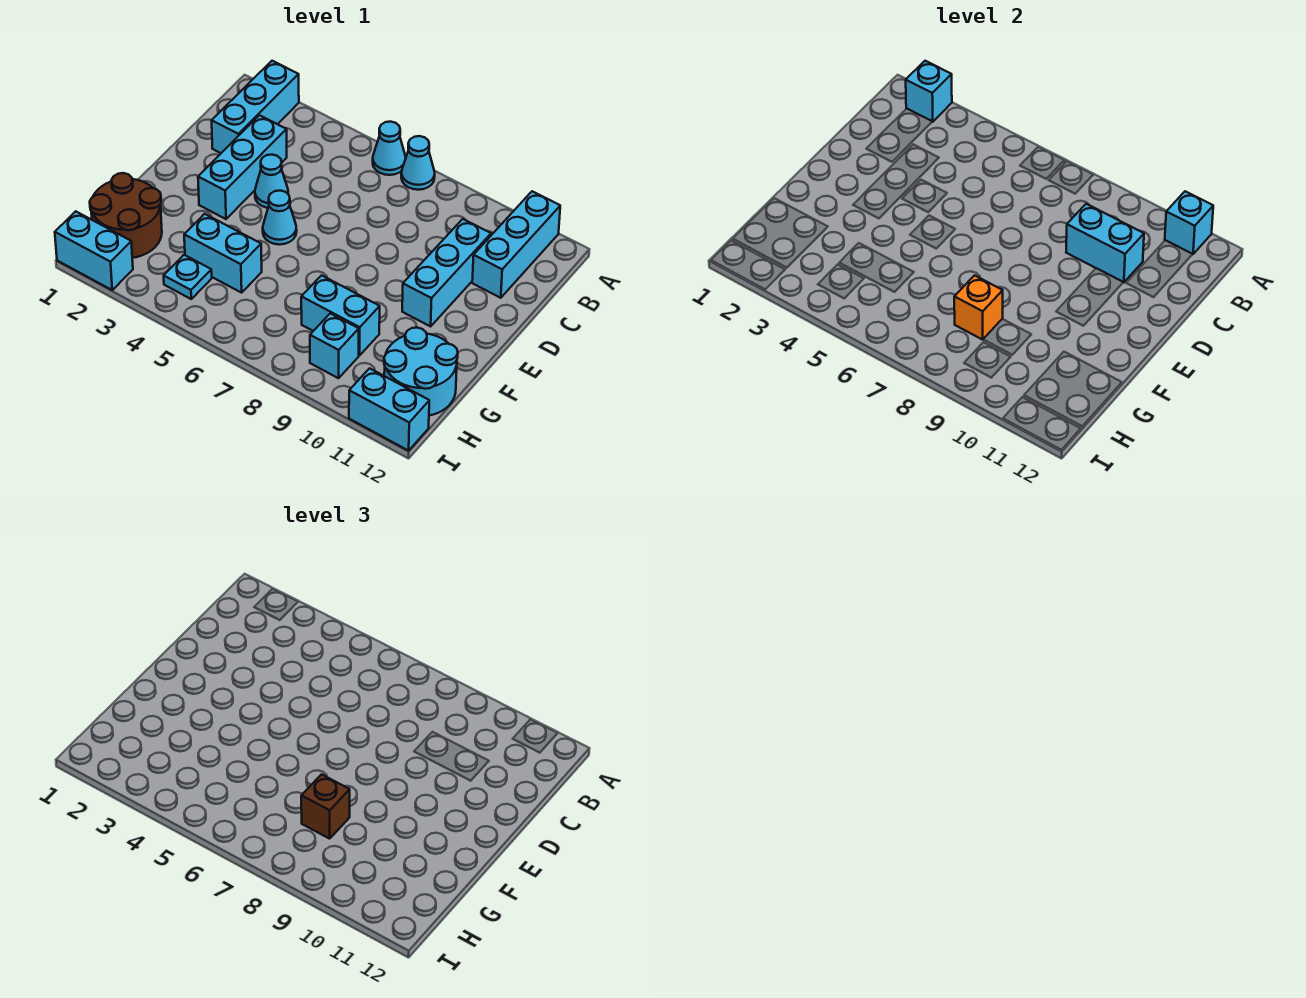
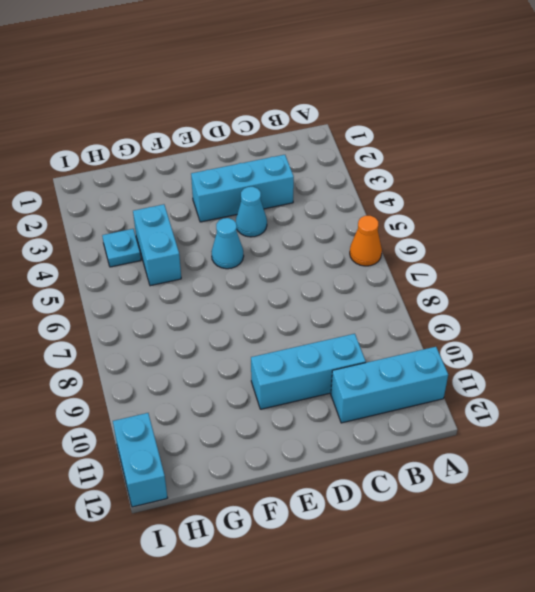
orange cone A6 level 1 -> cyan cone A6 level 1
none -> cyan brick A2:C2 level 1
none -> cyan cone A7 level 1
none -> brown round brick G1:H2 level 1

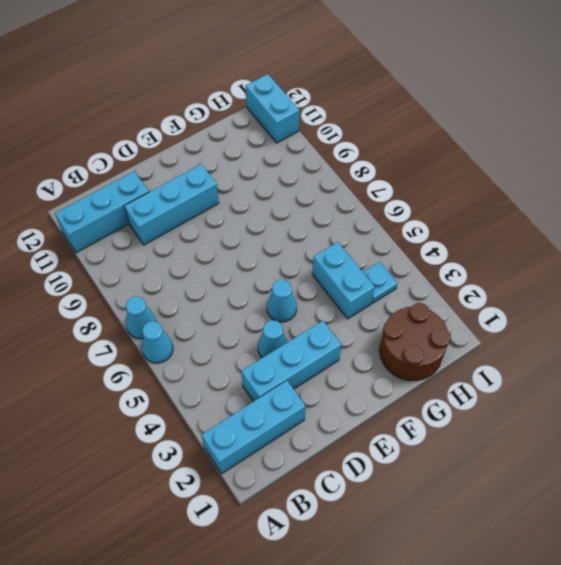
none -> cyan brick G8:G9 level 1
none -> cyan round brick G11:H12 level 1
none -> cyan brick H9 level 1

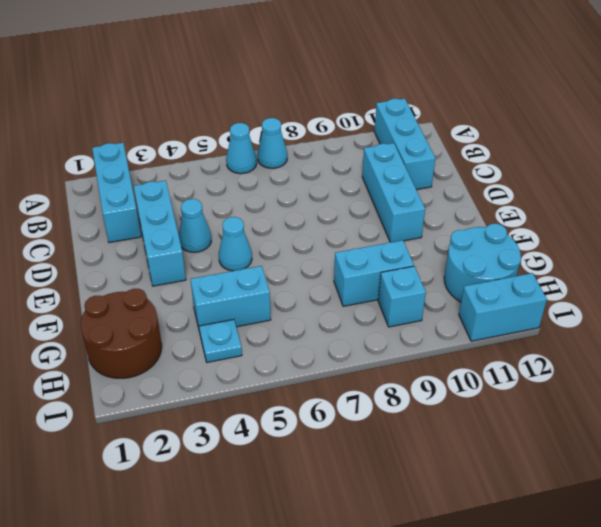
none -> cyan brick I1:I2 level 1
none -> cyan brick A2 level 2
none -> cyan brick A11 level 2

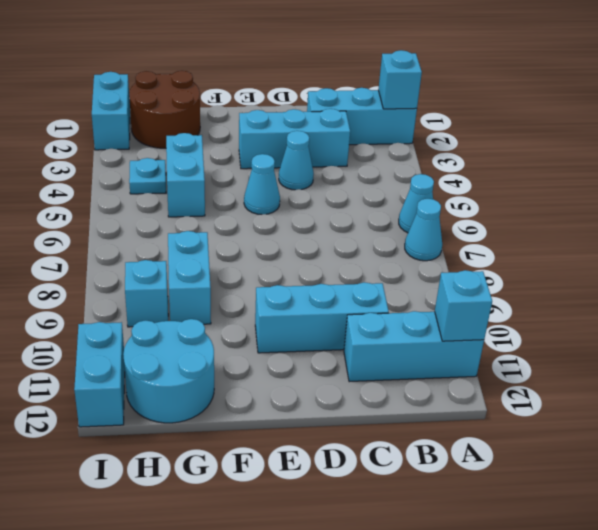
none -> cyan brick C9:C10 level 2
none -> orange brick G8 level 2
none -> brown brick G8 level 3

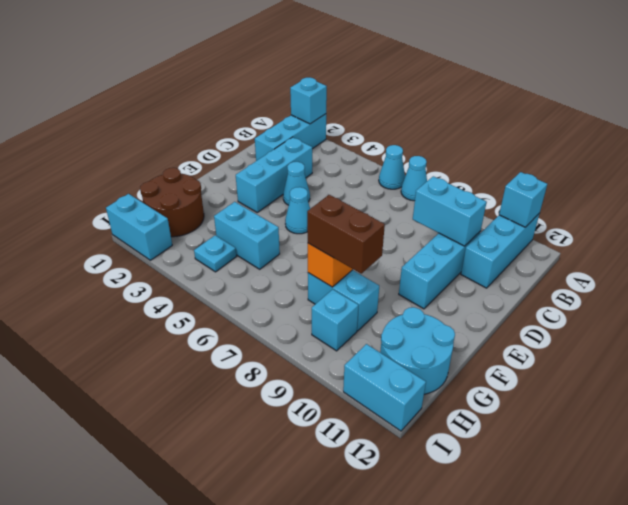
brown brick G8:G9 level 3 -> brown brick G8 level 3

